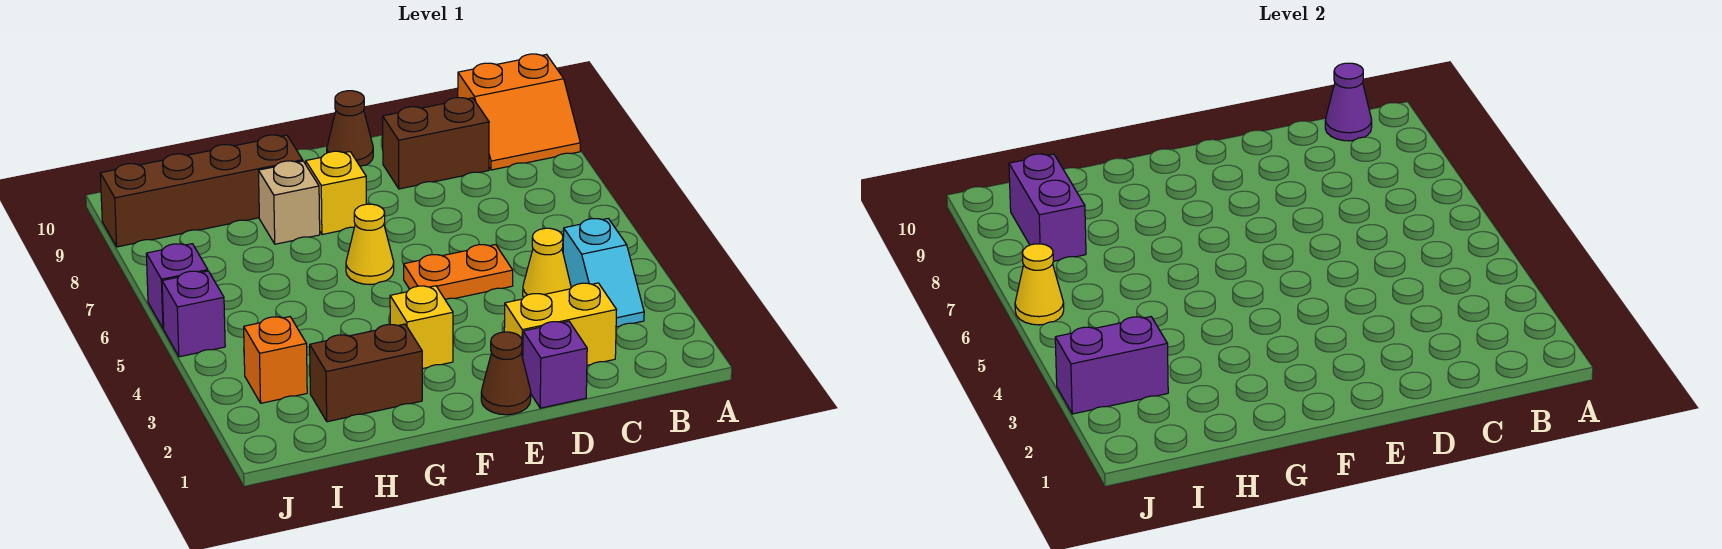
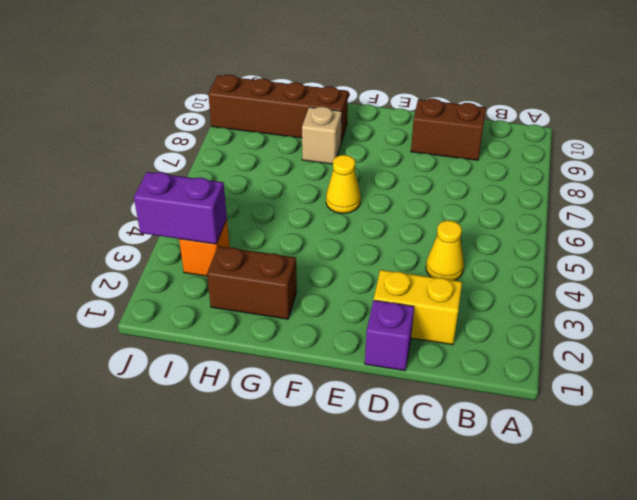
none -> orange slope A9:B10 level 1 top 10
none -> cyan slope B3:B4 level 1 top 4
none -> orange plate D5:E5 level 1

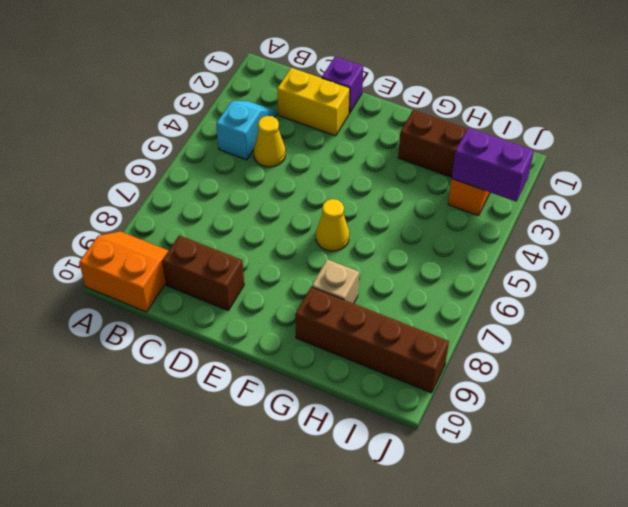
none -> orange plate D5:E5 level 1
none -> brown cone E1 level 1
none -> brown cone E10 level 1

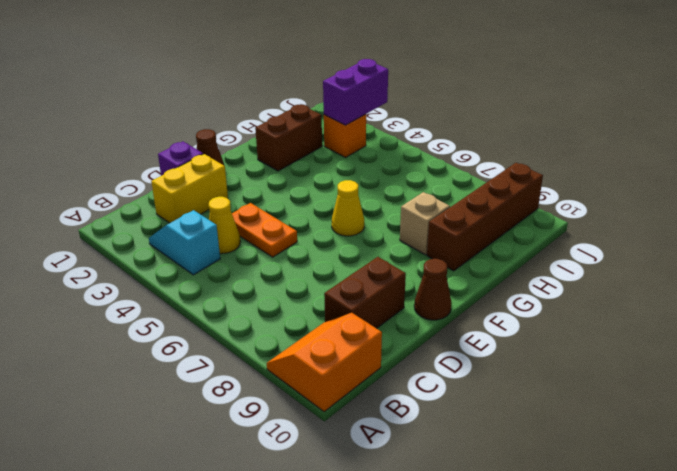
orange plate D4:D5 level 1 -> orange plate D5:E5 level 1
none -> yellow brick F3 level 1
none -> yellow brick F8 level 1
none -> purple brick J5 level 1

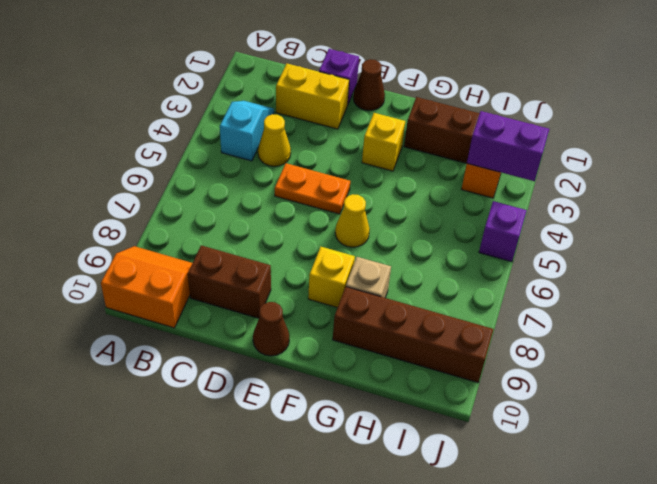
none -> purple brick J6 level 1
none -> purple cone B10 level 2
none -> purple brick I8:I9 level 2

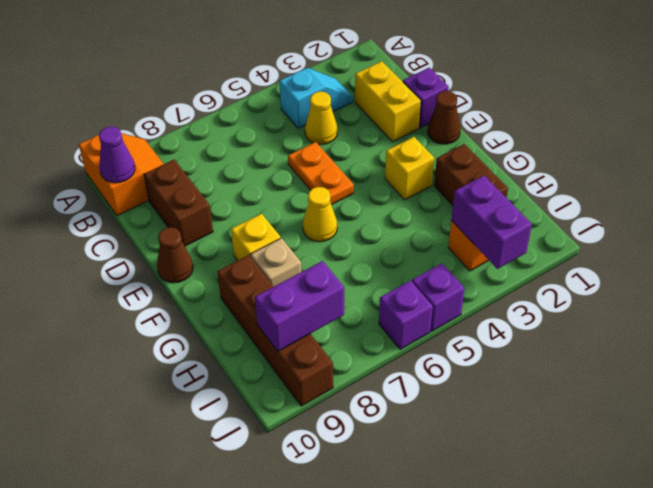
none -> yellow cone J6 level 2

